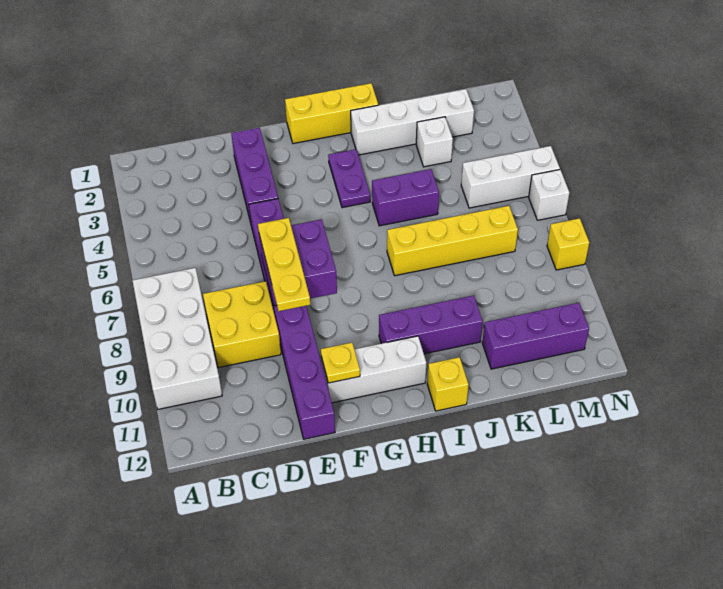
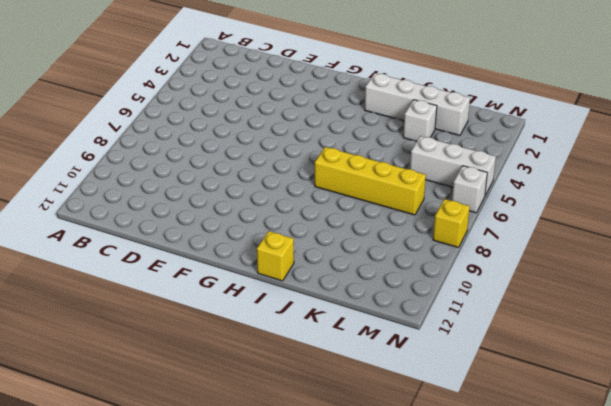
none -> white brick A7:B10 level 1
none -> yellow brick C8:D9 level 1
none -> purple brick E2:E4 level 1

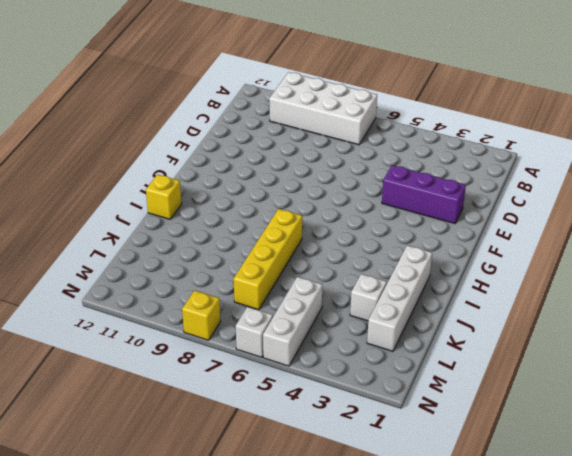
none -> yellow brick C8:D9 level 1
none -> purple brick E5:E12 level 1
none -> white brick F11:H11 level 1

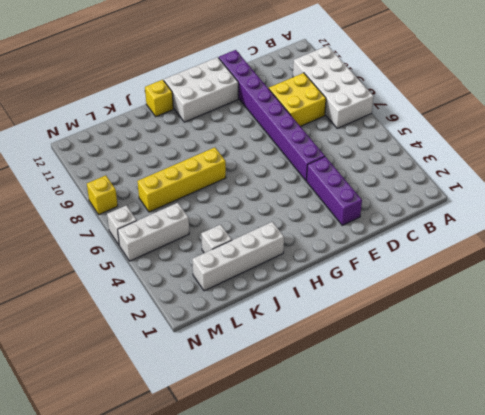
white brick F11:H12 level 1 -> white brick F11:H11 level 1
none -> yellow brick G1:I1 level 1
none -> purple plate H3:H4 level 1
none -> purple brick H10:J10 level 1

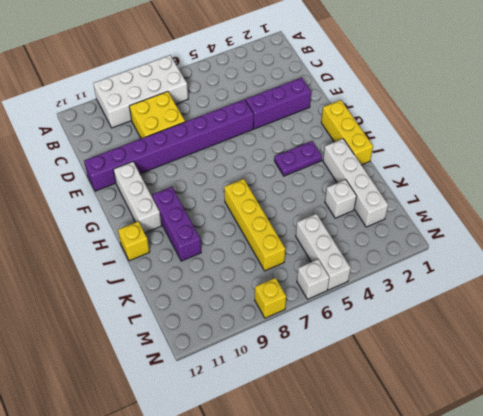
none -> purple brick I5:J5 level 1
none -> purple brick K11:M11 level 1
none -> purple brick E7:F8 level 2

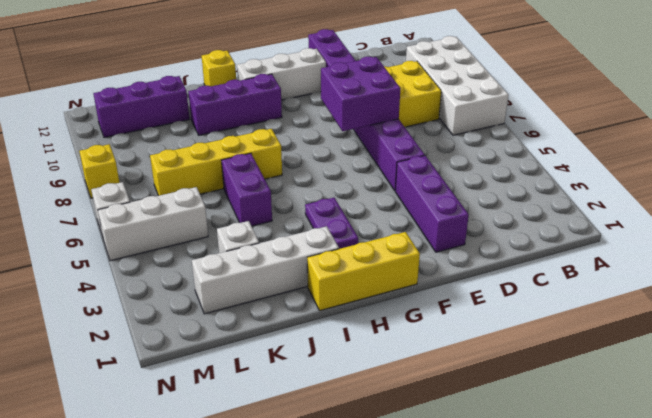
purple brick J5:J6 level 1 -> purple brick I5:J5 level 1
none -> yellow plate F11 level 2
none -> yellow plate E7:E9 level 3

